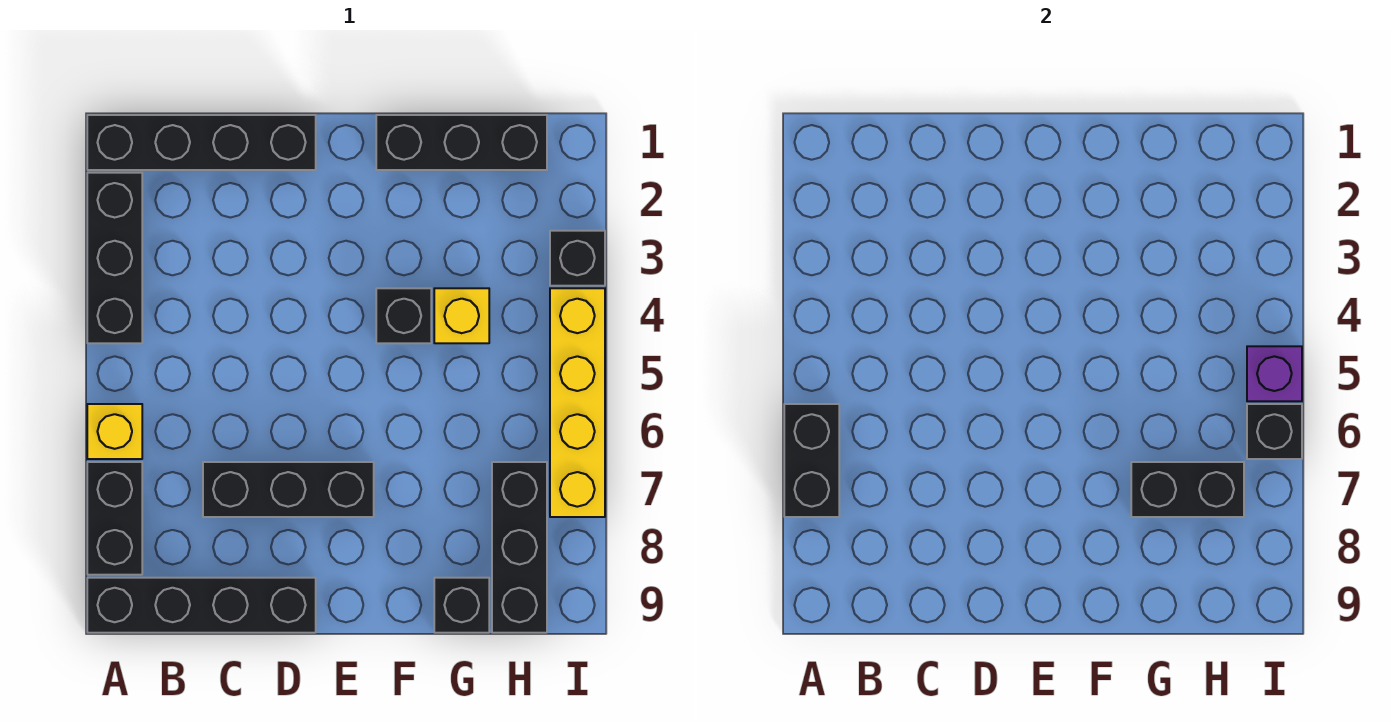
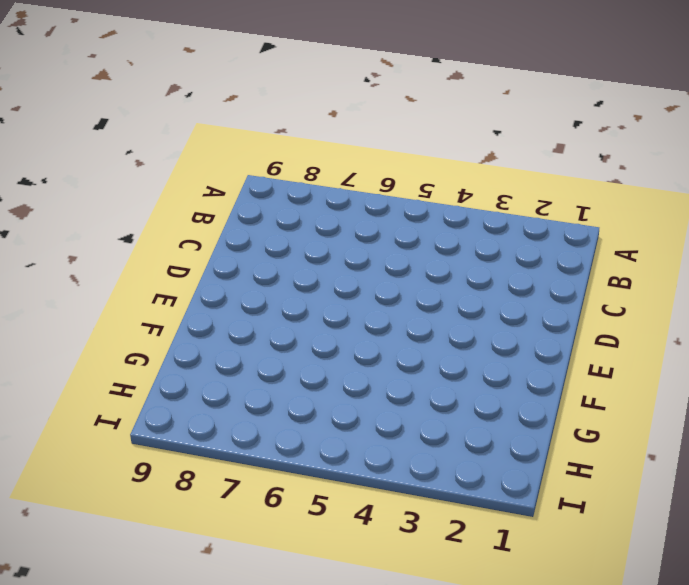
none -> black brick A1:D1 level 1
none -> black brick A2:A4 level 1
none -> yellow brick A6 level 1

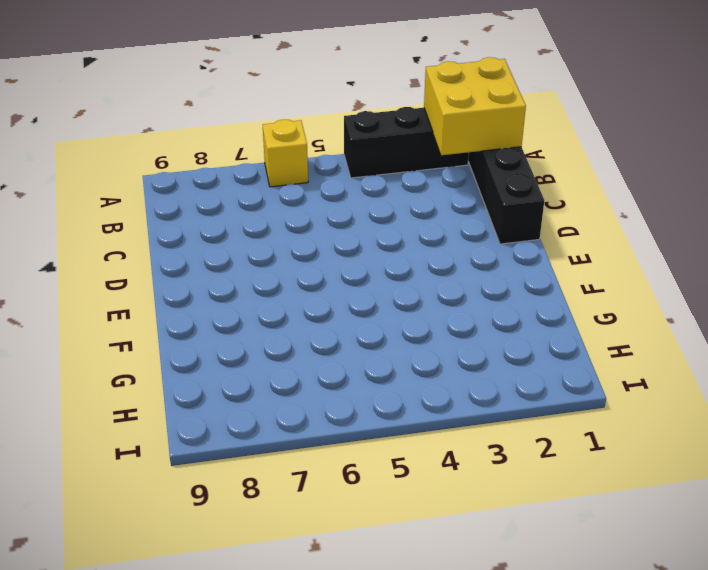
yellow brick A1:B2 level 2 -> none
none -> black brick A7:A8 level 1
none -> black brick A9:D9 level 1
none -> black brick C7:E7 level 1

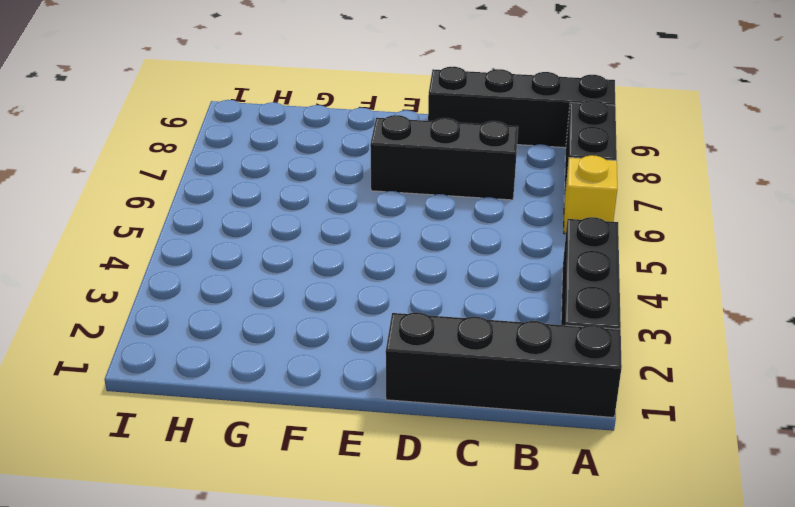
none -> black brick F1:H1 level 1
none -> black brick F4 level 1
none -> yellow brick G4 level 1

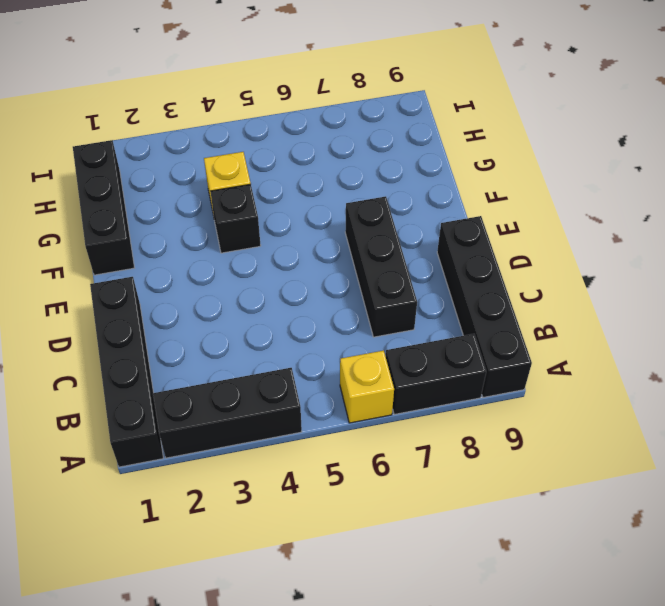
none -> black brick G9 level 1
none -> black brick H7:H9 level 1
none -> black brick I3 level 1

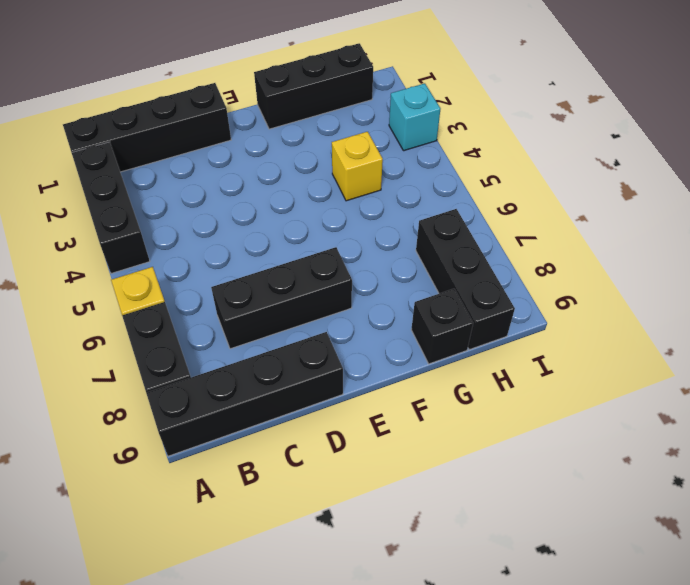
cyan brick I3 level 1 -> black brick I3 level 1
none -> black brick F4 level 1
none -> yellow brick I4:I7 level 1
none -> black brick A6:A7 level 2

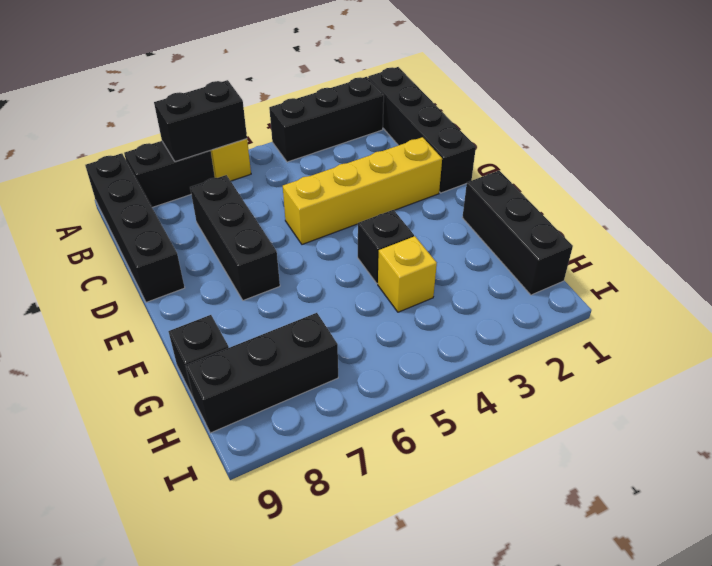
yellow brick D2:D5 level 1 -> yellow brick I4:I7 level 1
none -> black brick I3 level 1
none -> black brick G7:H7 level 2
none -> purple brick I5 level 2

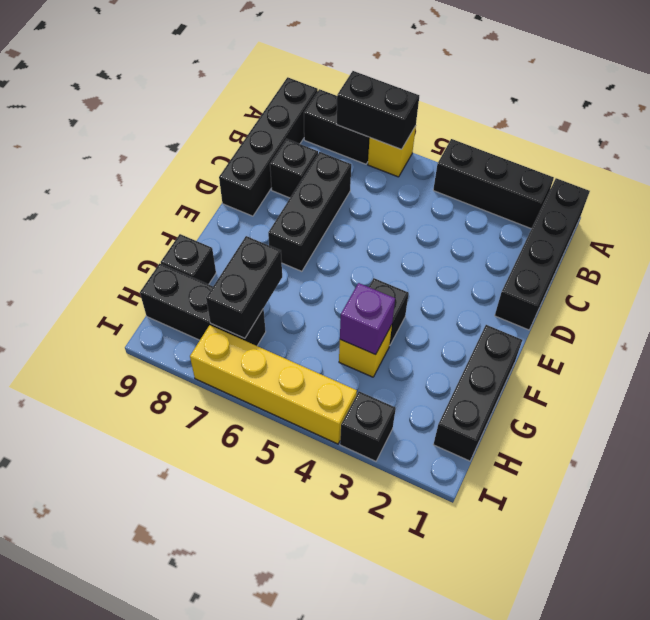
black brick C8 level 1 -> black brick I6 level 2
purple brick G4 level 2 -> purple brick I5 level 2

